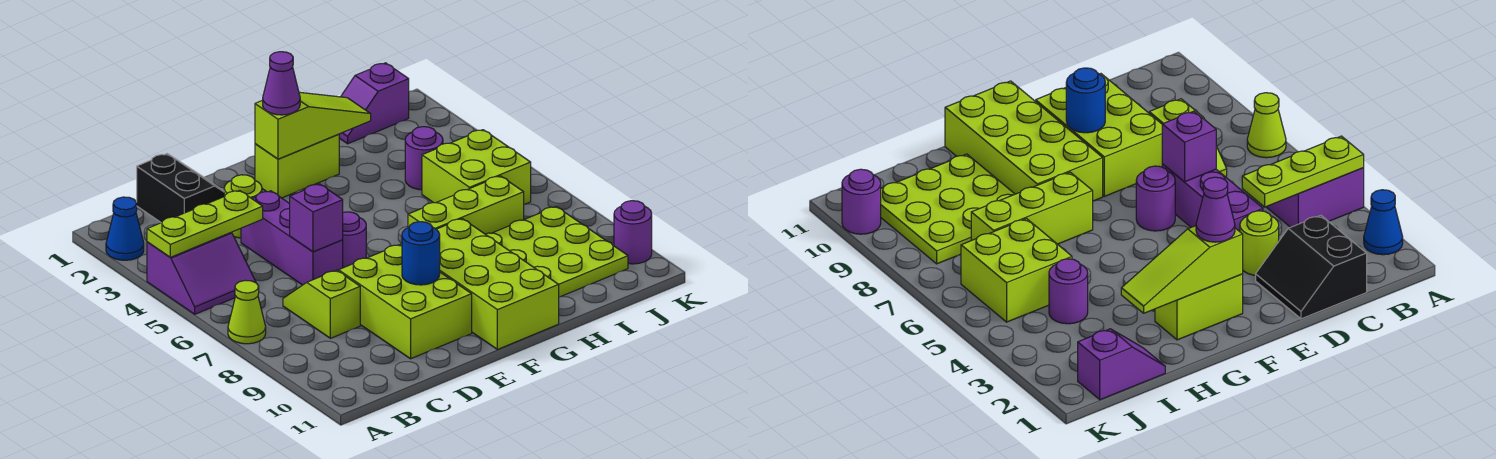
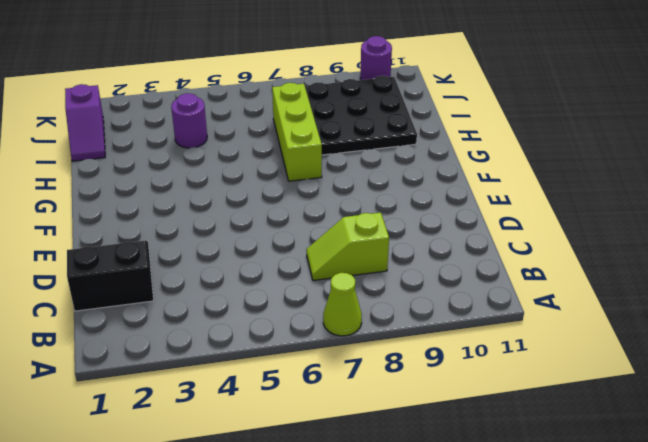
black plate H8:J10 level 1 -> lime plate H8:J10 level 1
none -> blue cone A2 level 1
none -> purple slope A4:B5 level 1 top 4
none -> lime round brick D3 level 1

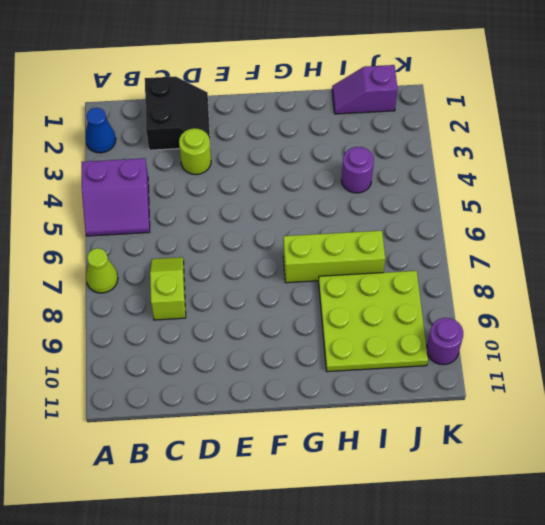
none -> purple brick D4:D6 level 1
none -> lime brick D8:E10 level 1
none -> purple round brick E6 level 1

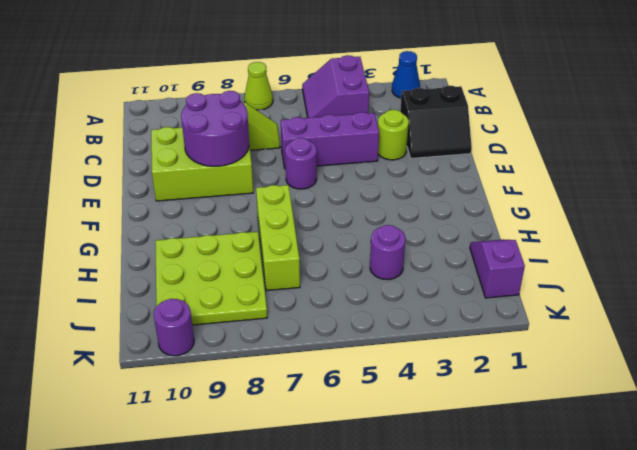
purple round brick D8:E9 level 2 -> blue round brick E9 level 2
none -> lime brick F2:G2 level 1
none -> lime brick F8:G11 level 1
none -> lime brick I5:J6 level 1

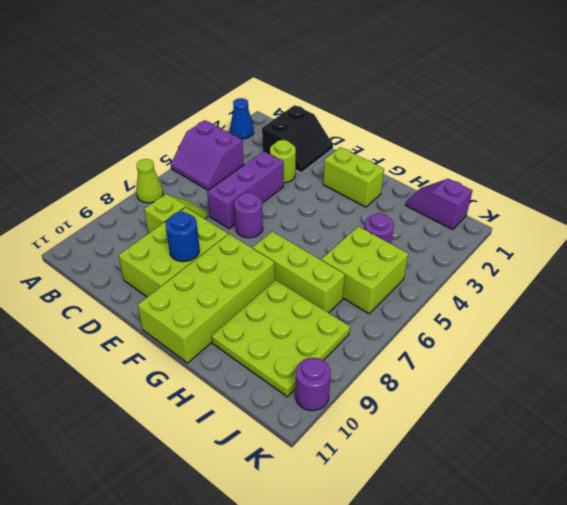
none -> lime plate A4:C4 level 2
none -> purple brick D6 level 2
none -> lime slope F2:H2 level 2 top F

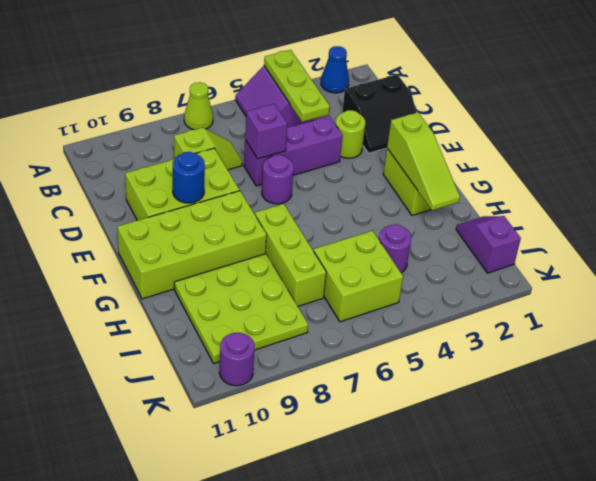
none -> purple cone F2 level 3

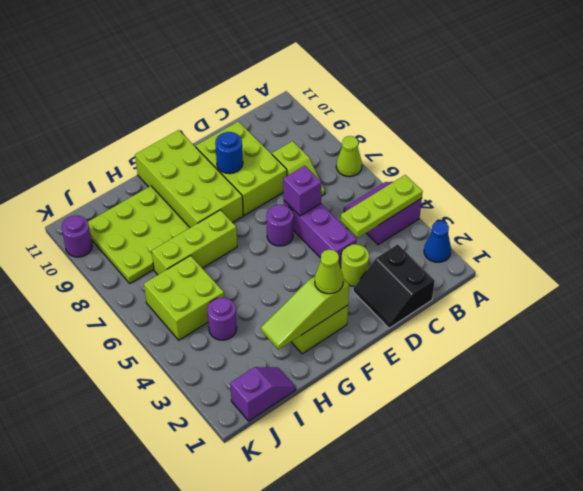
lime cone F2 level 3 -> purple cone F2 level 3

